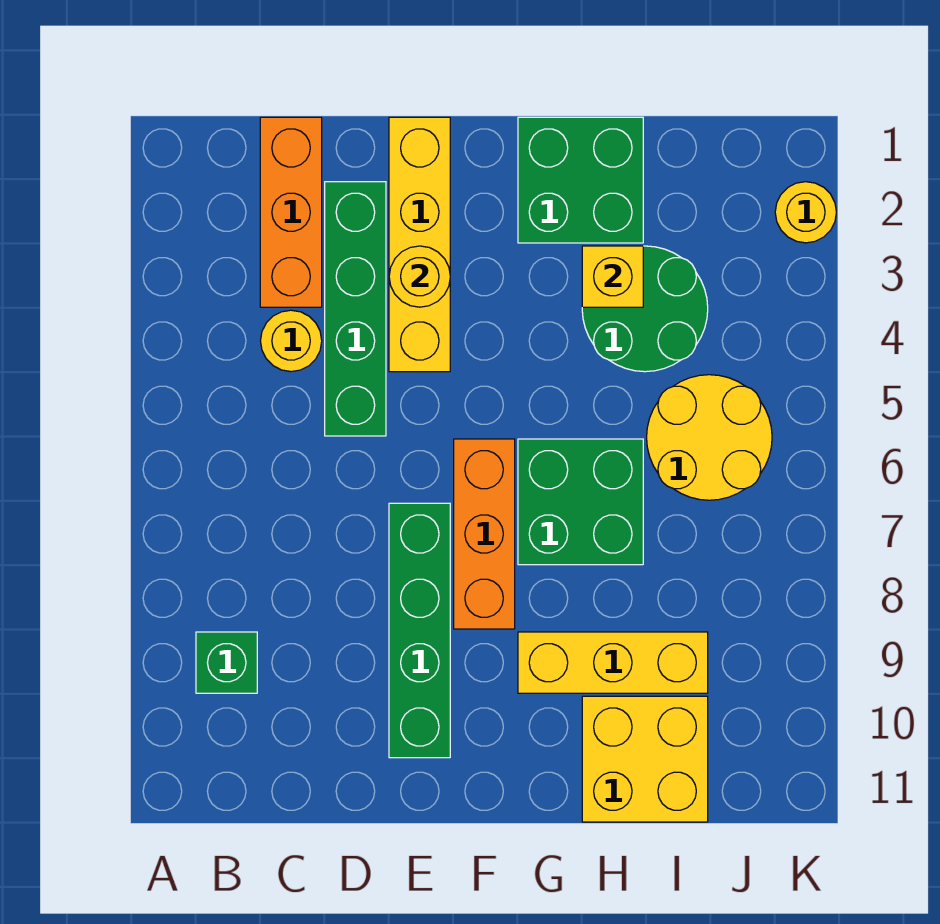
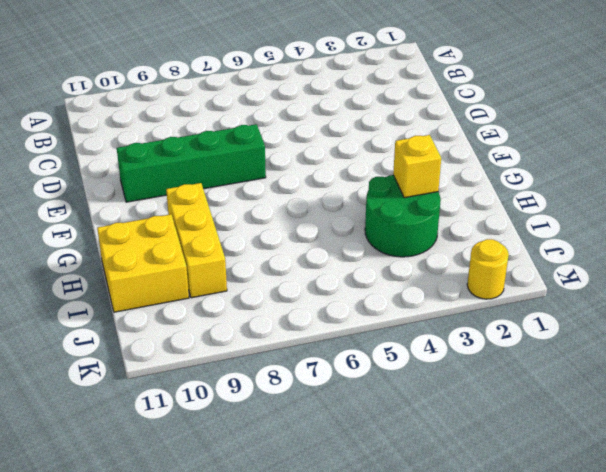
none -> green brick B9 level 1
none -> orange brick C1:C3 level 1
none -> yellow round brick C4 level 1

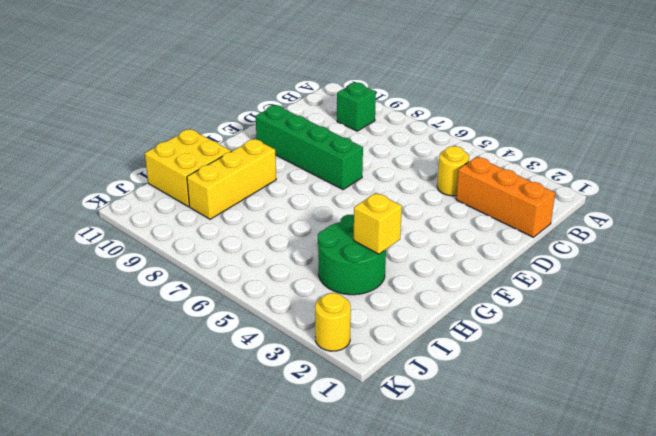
none -> green brick D2:D5 level 1
none -> yellow brick E1:E4 level 1
none -> orange brick F6:F8 level 1

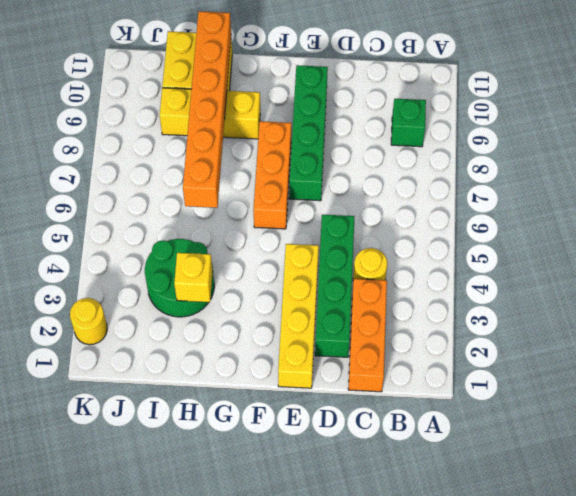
orange brick H6:H11 level 2 -> none
none -> green brick G1:H2 level 1
none -> green brick G6:H7 level 1
none -> yellow round brick I5:J6 level 1

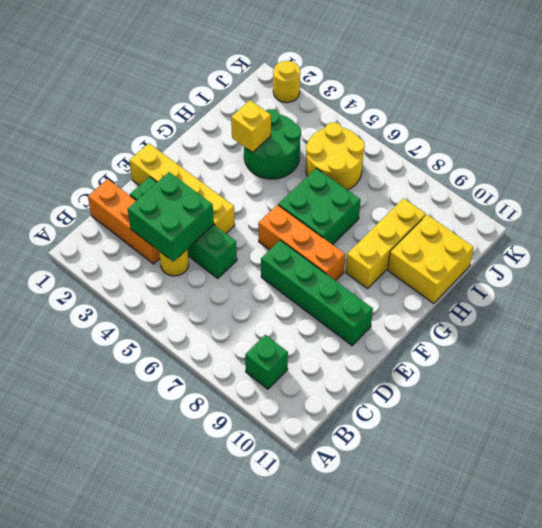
green brick C3:D4 level 2 -> green brick G1:H2 level 1
none -> yellow round brick E3 level 2

